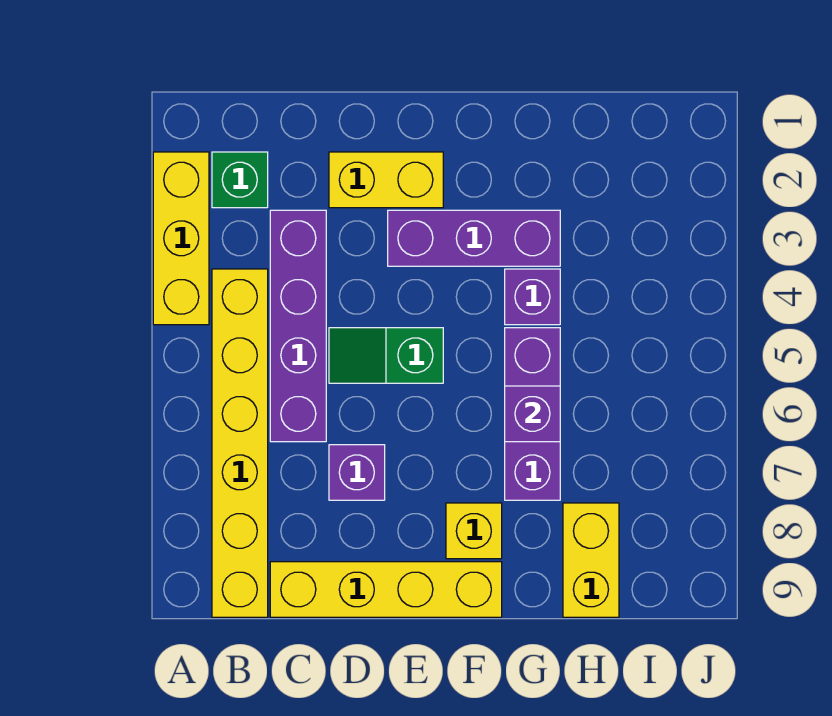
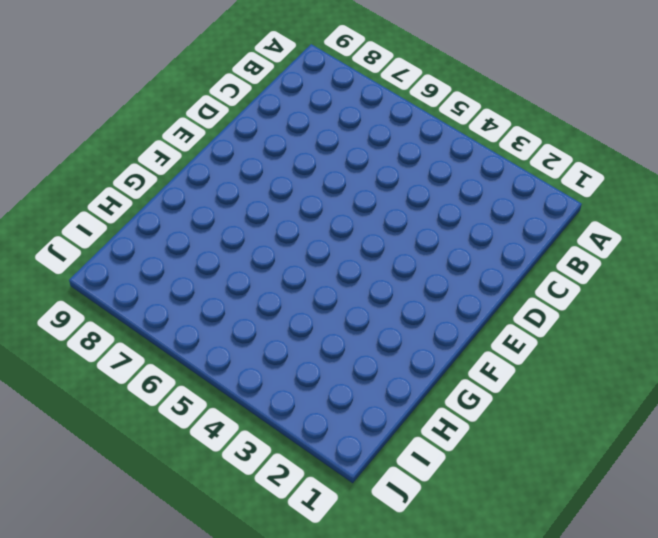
none -> yellow brick A2:A4 level 1
none -> green brick B2 level 1
none -> yellow brick B4:B9 level 1

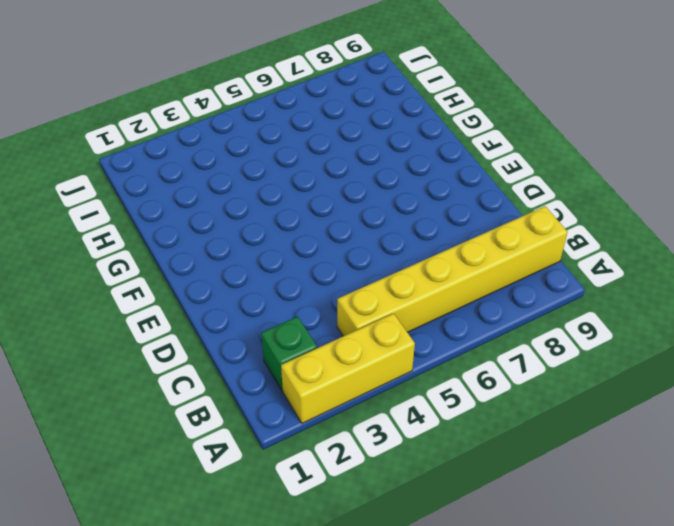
none -> purple brick C3:C6 level 1
none -> yellow brick C9:F9 level 1
none -> yellow brick D2:E2 level 1

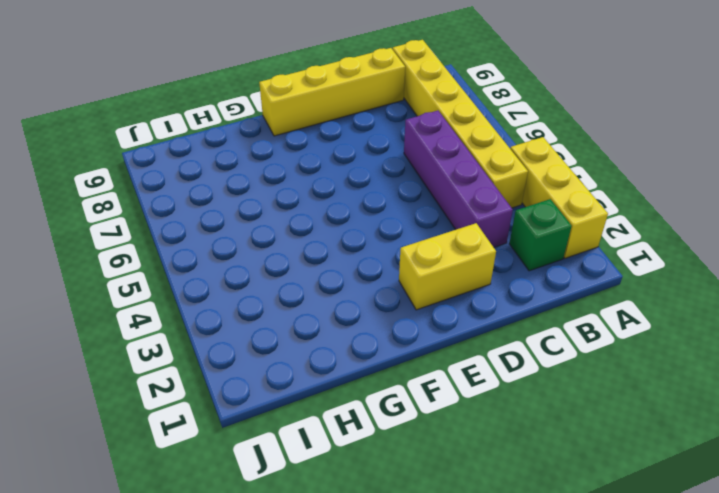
none -> green slope D5:E5 level 1 top E
none -> purple brick D7 level 1
none -> purple brick E3:G3 level 1

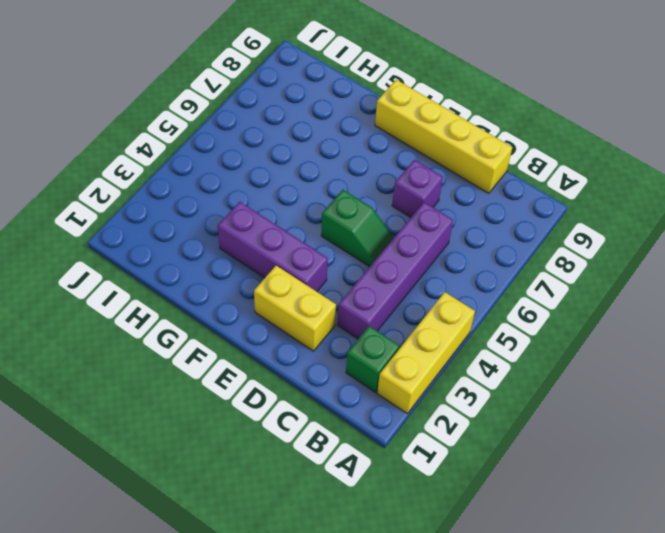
none -> yellow brick B4:B9 level 1
none -> yellow brick F8 level 1
none -> purple brick G4 level 1

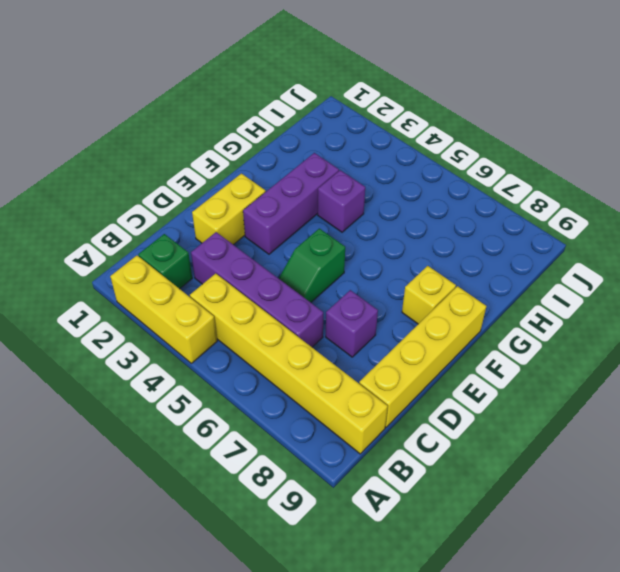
none -> purple brick G5:G7 level 1
none -> yellow brick H8:H9 level 1
none -> purple brick G6 level 2

